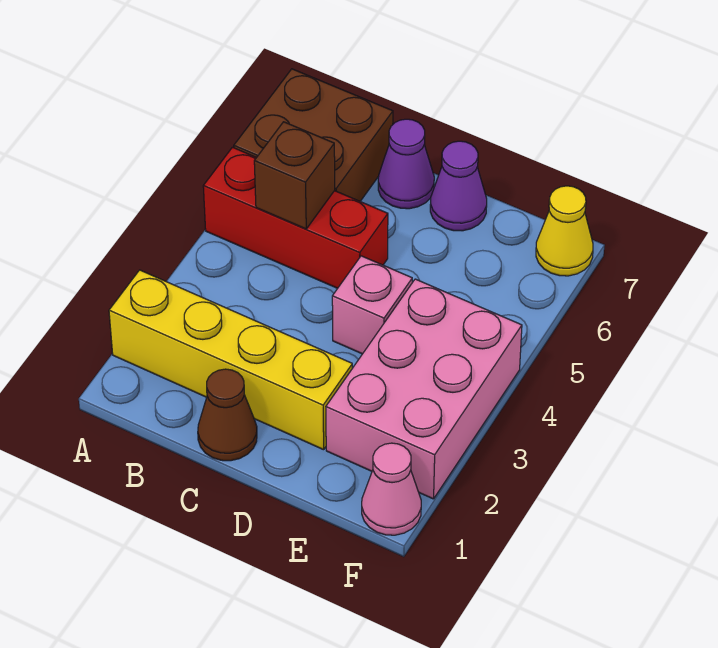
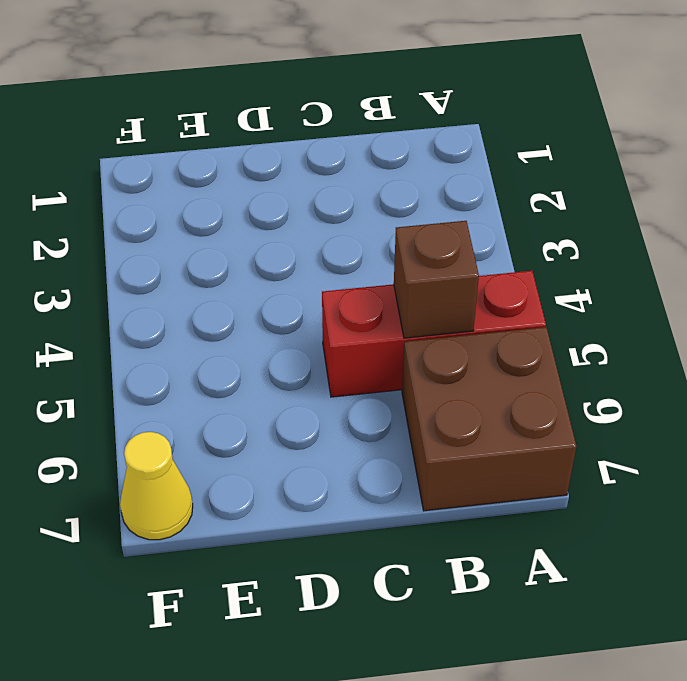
none -> yellow brick A2:D2 level 1
none -> brown cone C1 level 1

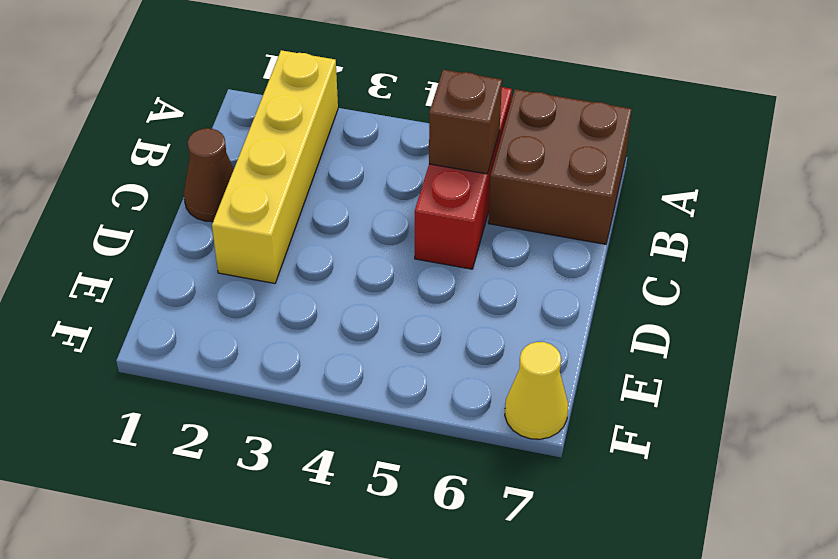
none -> purple cone C7 level 1
none -> pink brick D4 level 1

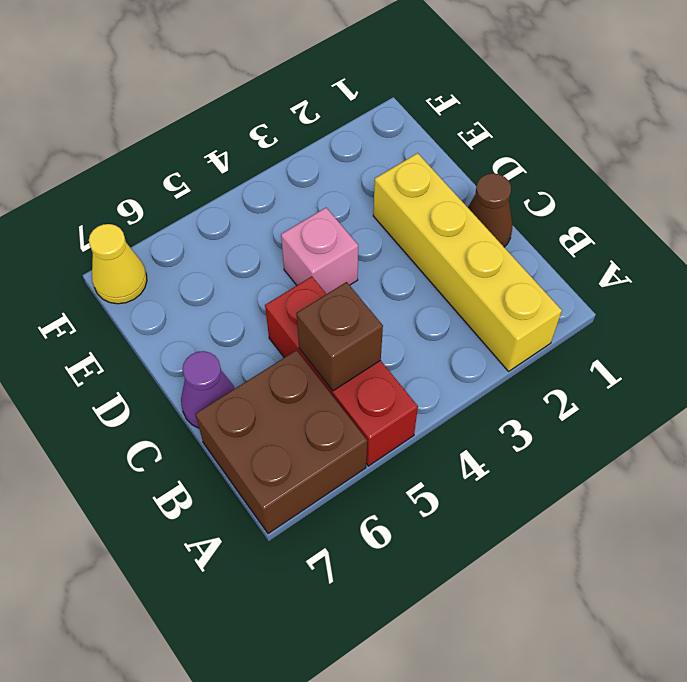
none -> purple cone D7 level 1
none -> pink brick E2:F4 level 1

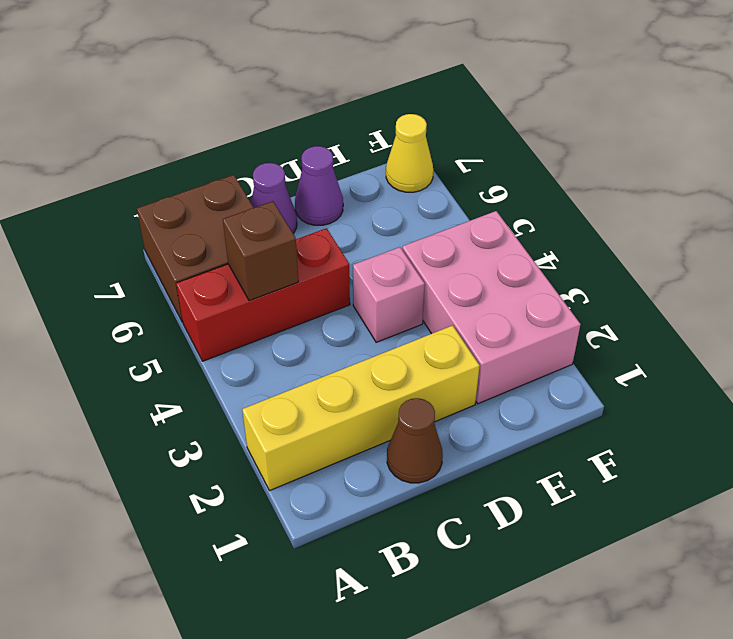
none -> pink cone F1 level 1

